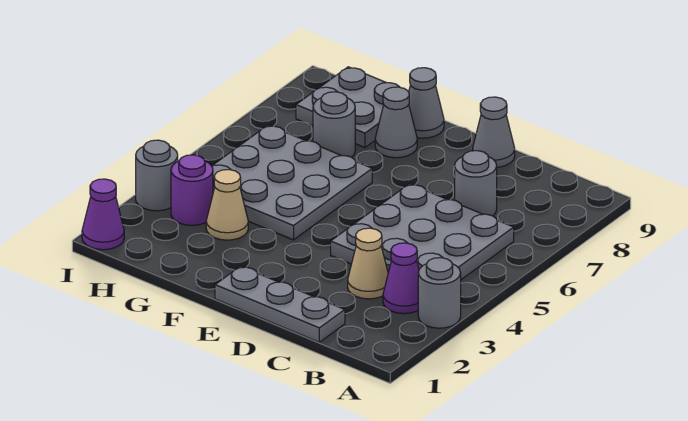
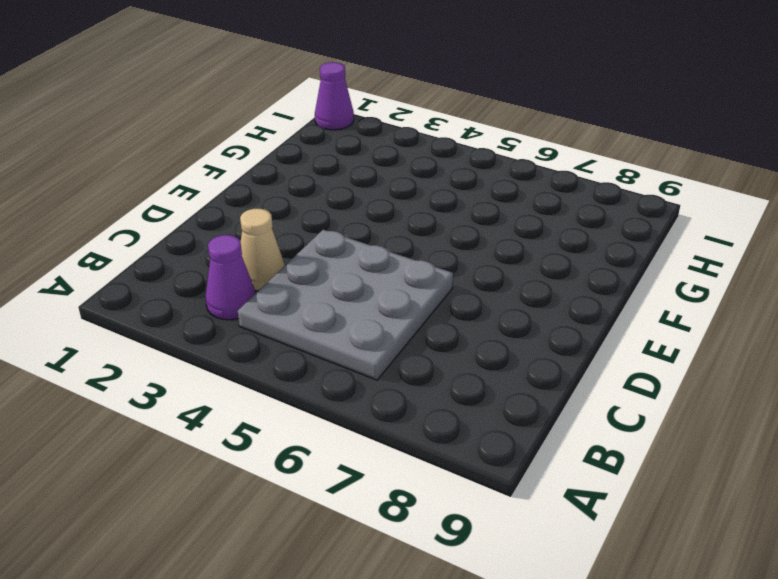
none -> grey round brick A3 level 1
none -> grey plate C1:E1 level 1
none -> grey round brick C7 level 1

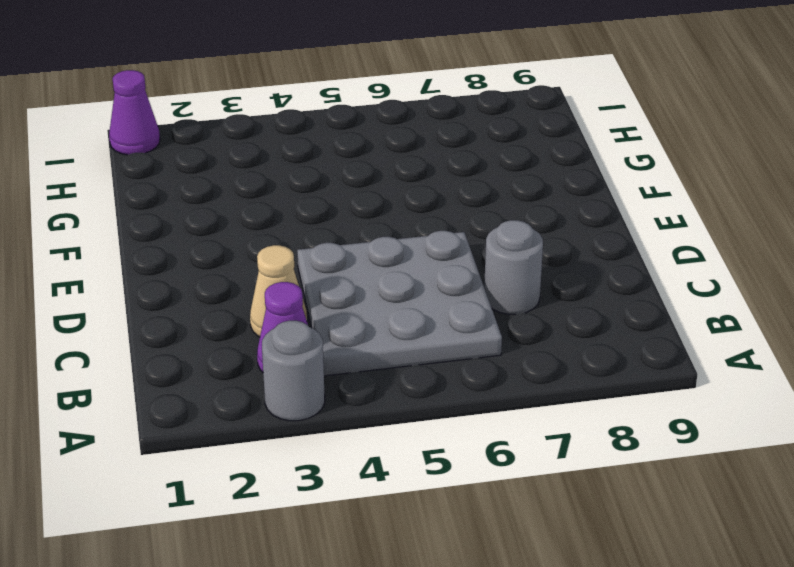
none -> grey plate C1:E1 level 1
none -> grey cone D9 level 1
none -> grey plate F4:H6 level 1

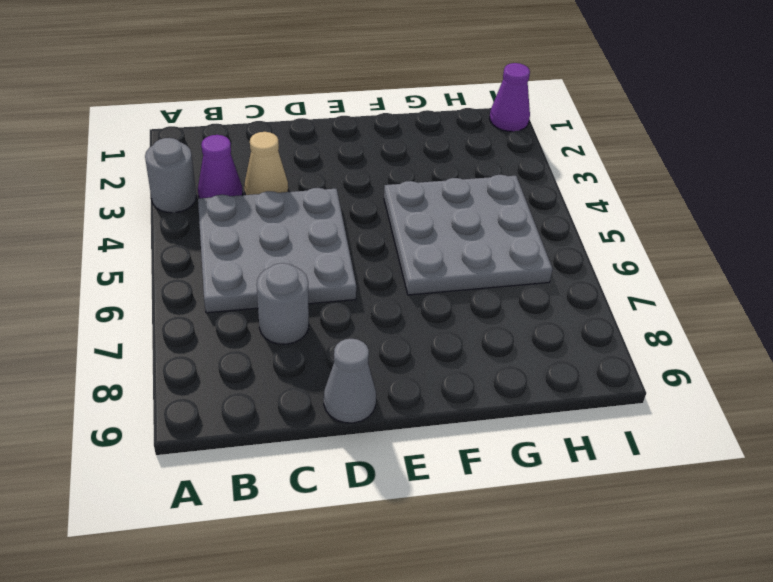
none -> grey plate C1:E1 level 1
none -> grey cone F8 level 1
none -> grey cone F9 level 1

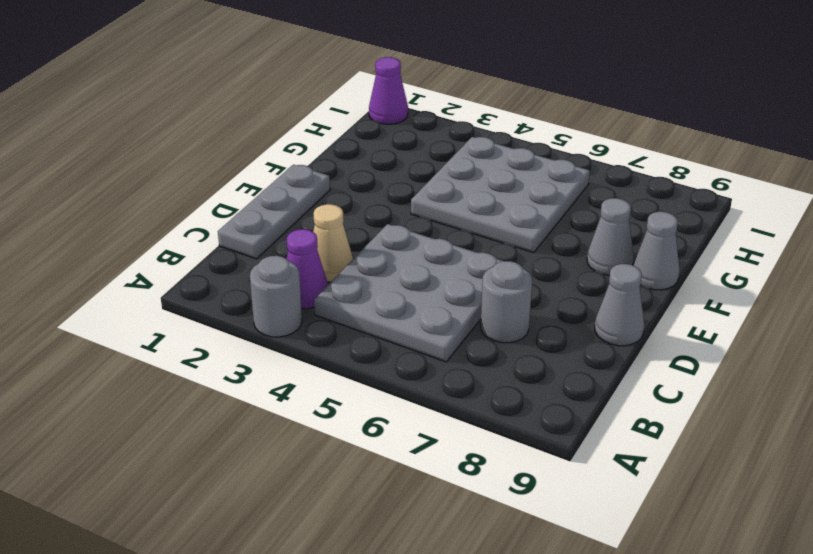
none -> tan cone G3 level 1
none -> grey round brick G7 level 1
none -> grey plate G8:H9 level 1

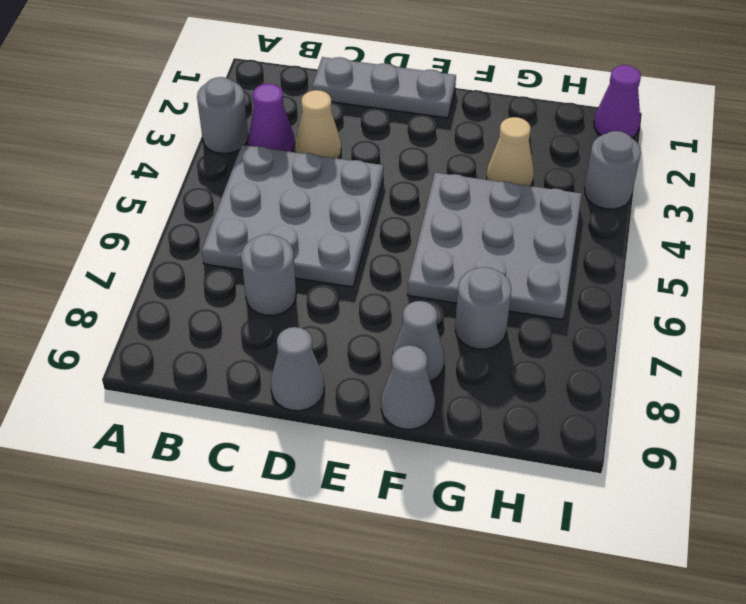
none -> grey plate G8:H9 level 1
none -> purple round brick H3 level 1

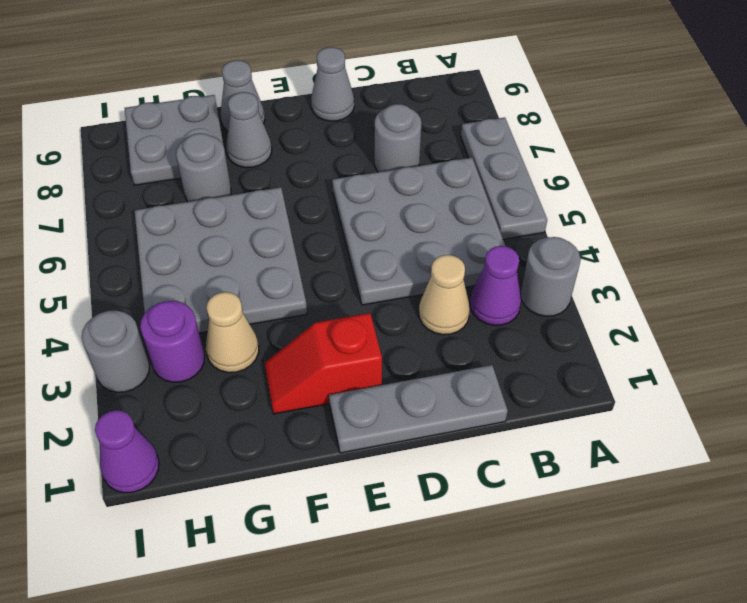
grey plate A5:A7 level 1 -> none
red slope E2:F2 level 1 top E -> none

